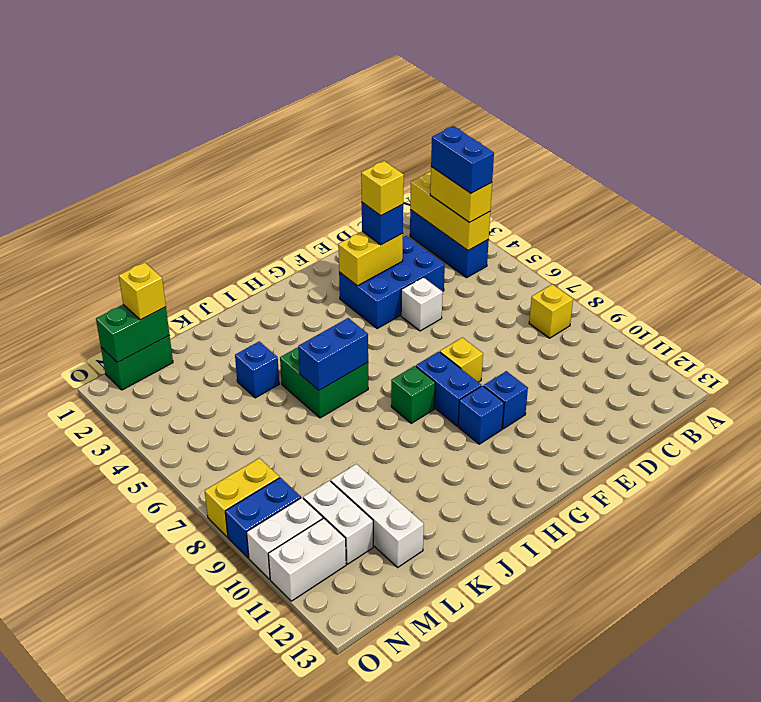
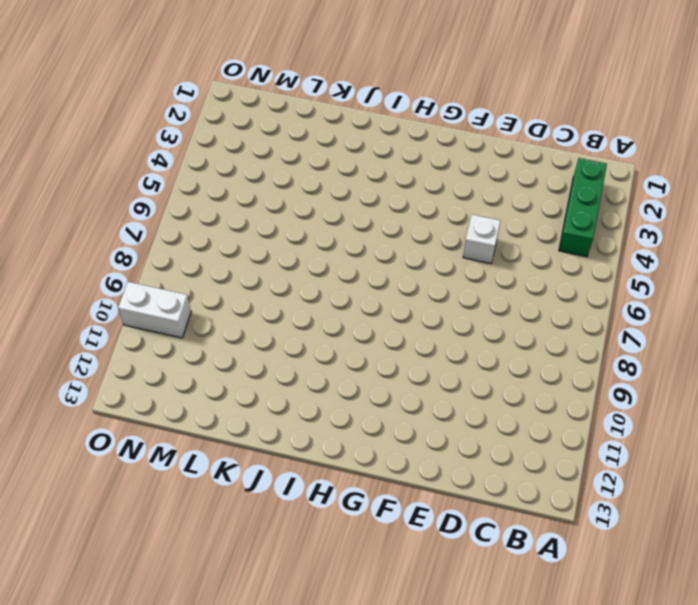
green brick B2:B4 level 1 -> blue brick B2:B4 level 1
none -> yellow brick B8 level 1
none -> blue brick D3:F4 level 1
none -> yellow brick F8 level 1

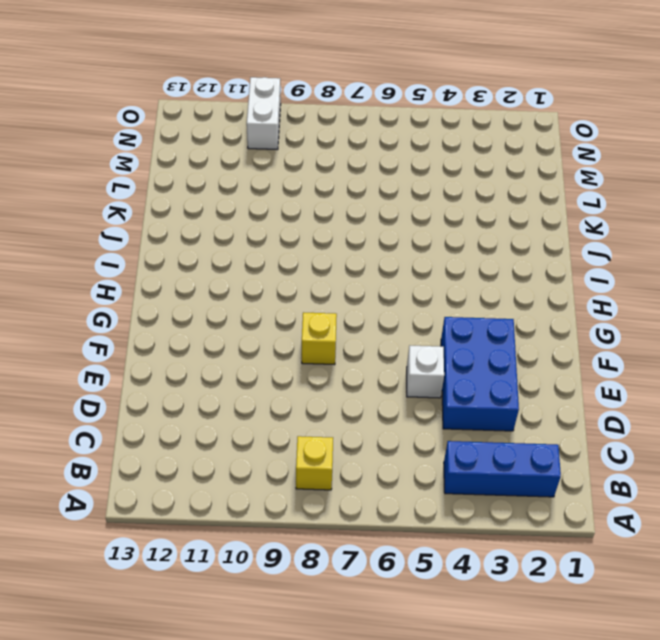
none -> blue brick F10 level 1
none -> blue brick G8:G9 level 1
none -> blue brick G10 level 1

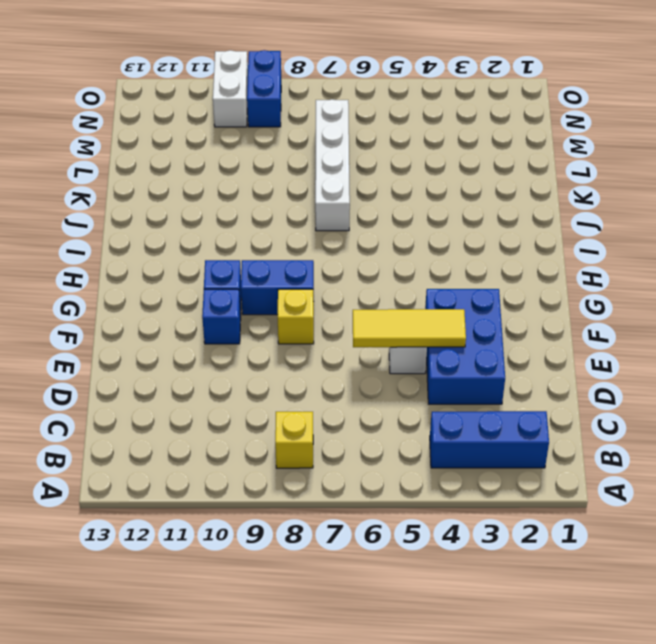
yellow tile E4:E6 level 2 -> none
white brick J7:M7 level 1 -> none
none -> green brick H8 level 1
none -> green brick I5:J6 level 1
none -> blue brick K4 level 1

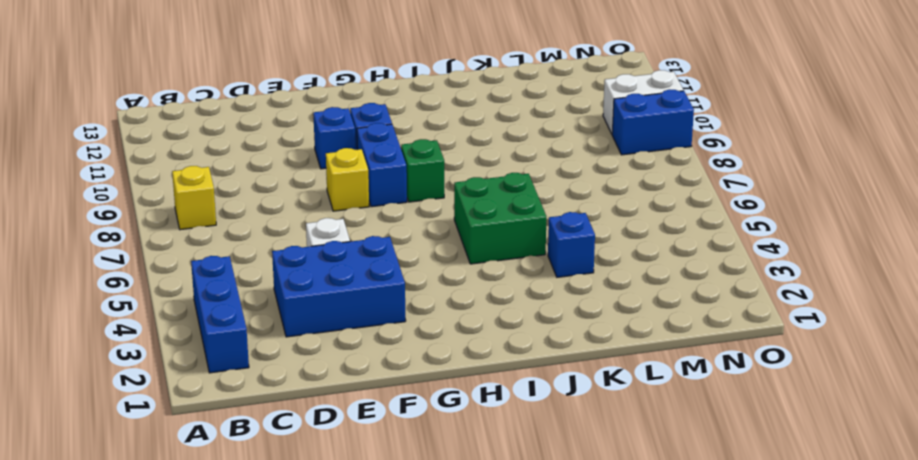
none -> white brick L10:L12 level 1
none -> green brick M1:N1 level 1
none -> white brick M10:M11 level 1

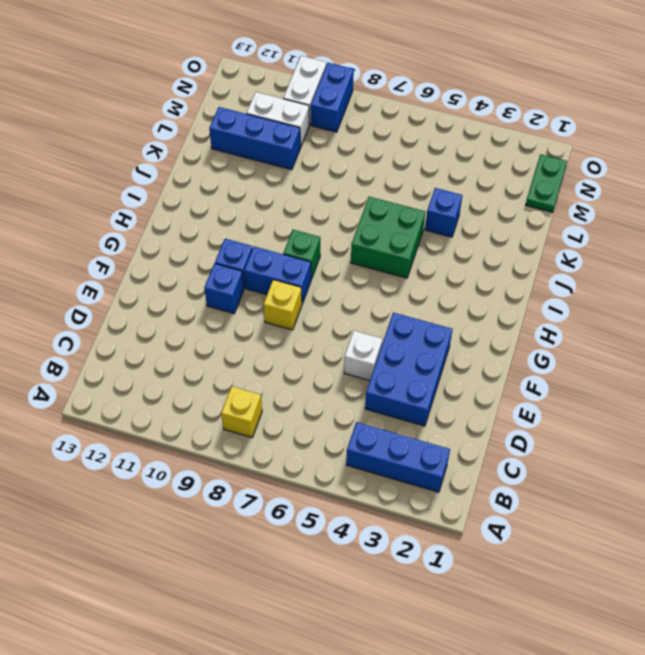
blue brick L10:L12 level 1 -> white brick L10:L12 level 1
green plate M1:N1 level 1 -> green brick M1:N1 level 1
none -> yellow brick N8:O8 level 1
none -> white brick N11:O11 level 1
none -> yellow brick B2:B4 level 2

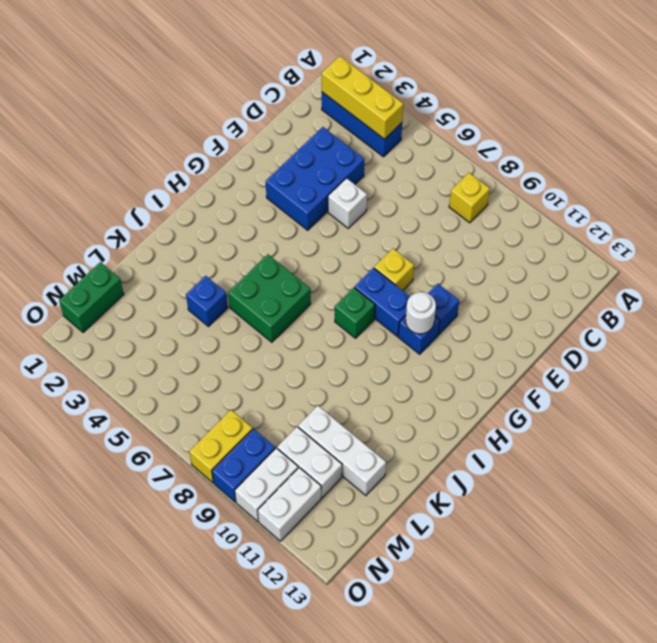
white round brick G10 level 2 -> none
none -> yellow brick E3:F3 level 2
none -> blue brick I6:J6 level 2
none -> green brick M1:N1 level 2

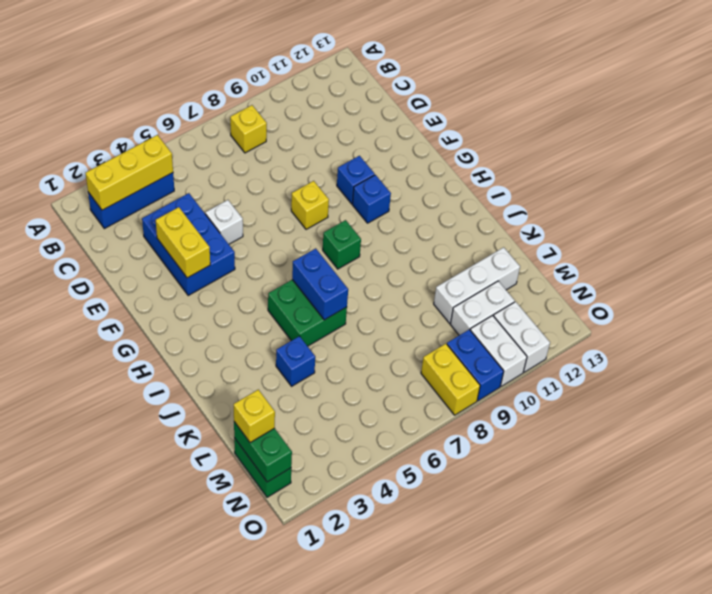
none -> blue brick G8:G9 level 1
none -> yellow brick B3:B4 level 3
none -> blue brick E3 level 3

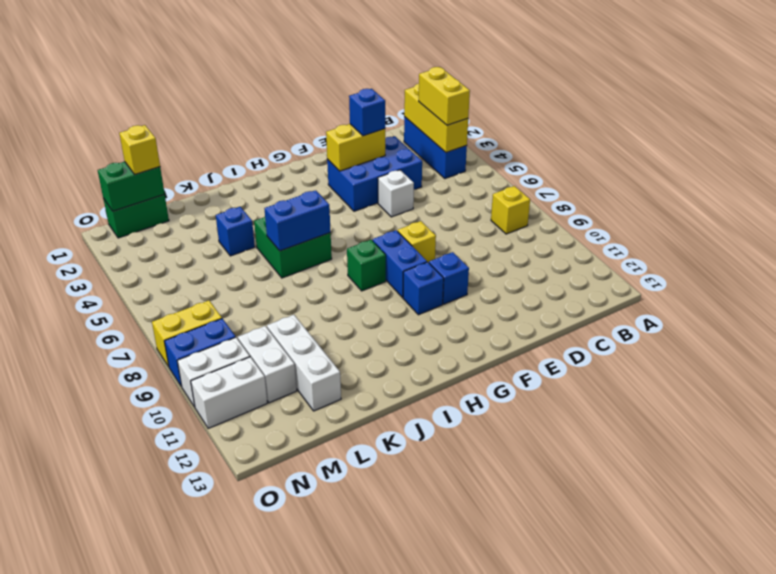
none -> blue brick B3:B4 level 4
none -> yellow brick E3 level 4

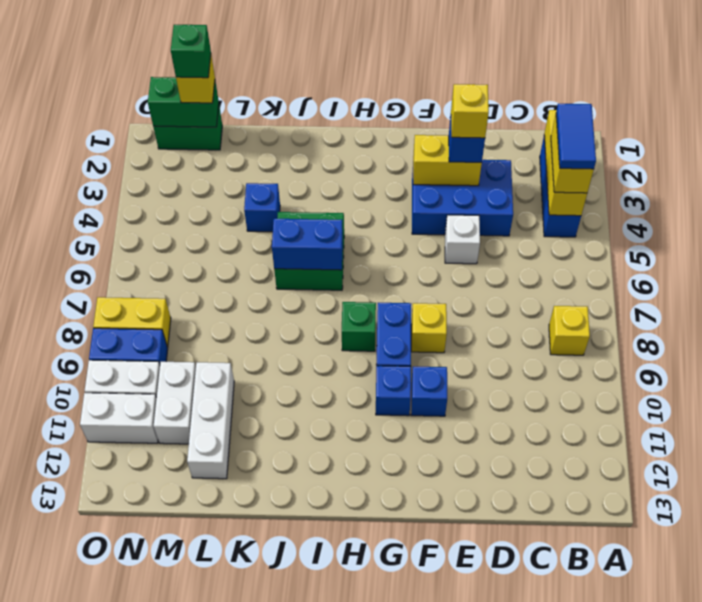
blue tile B3:B4 level 4 -> blue brick B3:B4 level 4
green brick M1 level 4 -> none

